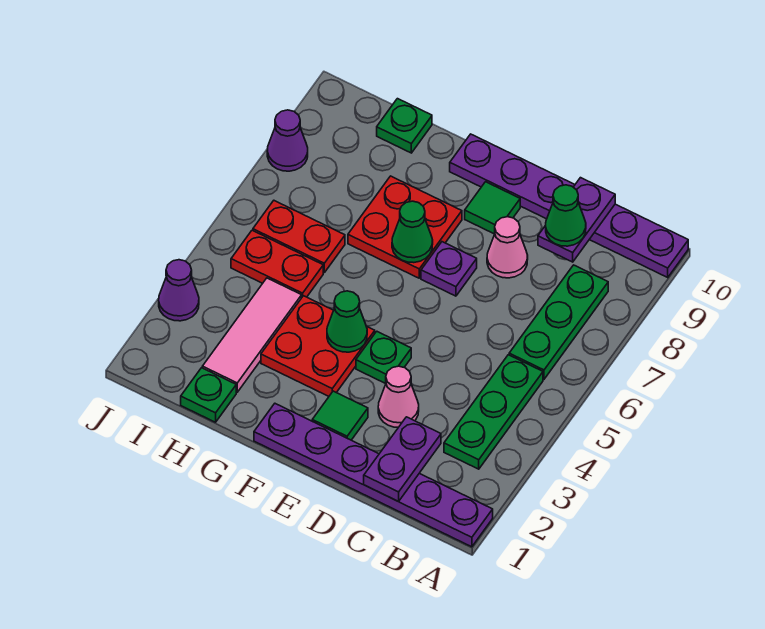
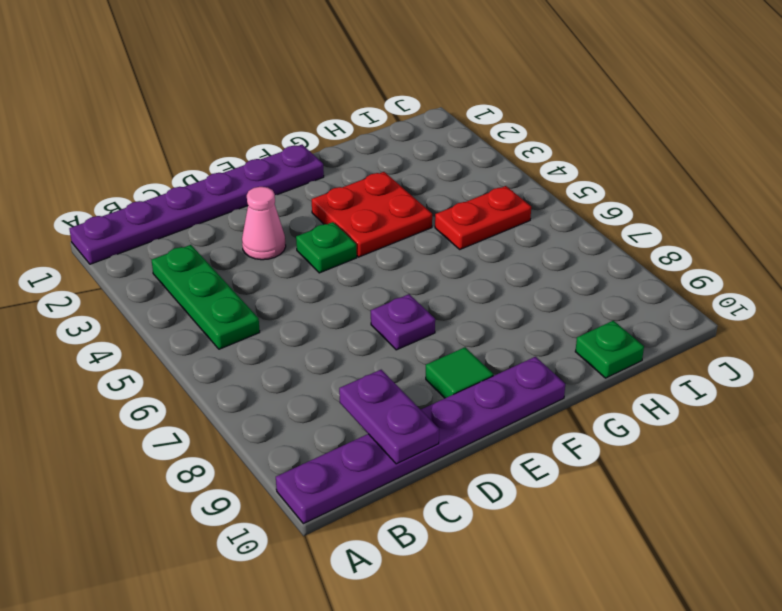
none -> green plate B6:B8 level 1
none -> pink cone D8 level 1
none -> green tile E2 level 1

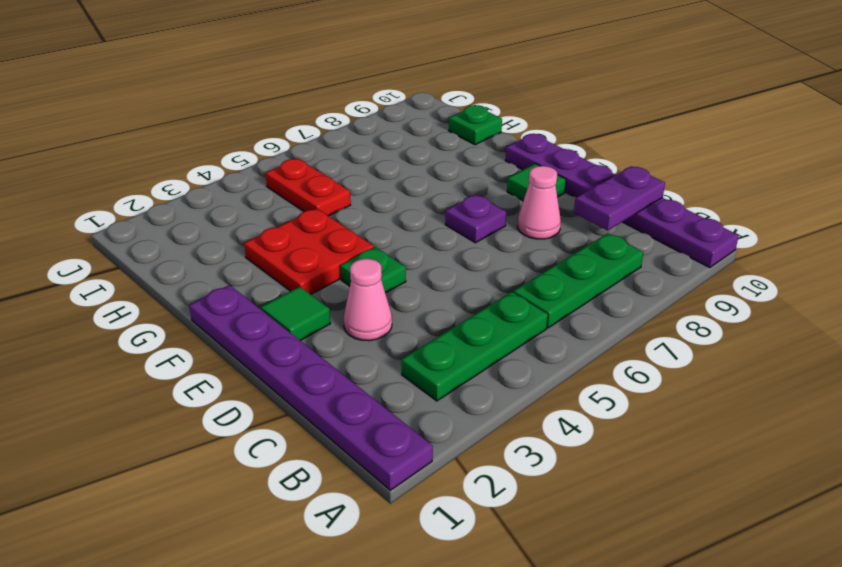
none -> red plate F7:G8 level 1
none -> green plate H1 level 1
none -> pink tile H2:H4 level 1

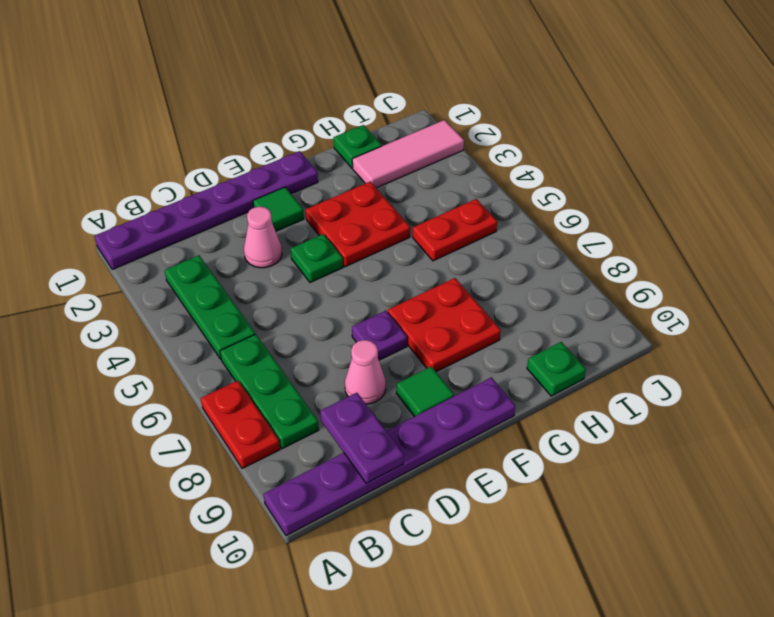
red plate A7:A8 level 1 -> red plate H6:I6 level 1
pink tile H2:J2 level 1 -> pink tile H2:H4 level 1
none -> purple cone J3 level 1
none -> purple cone J8 level 1
none -> purple plate C1:C2 level 2

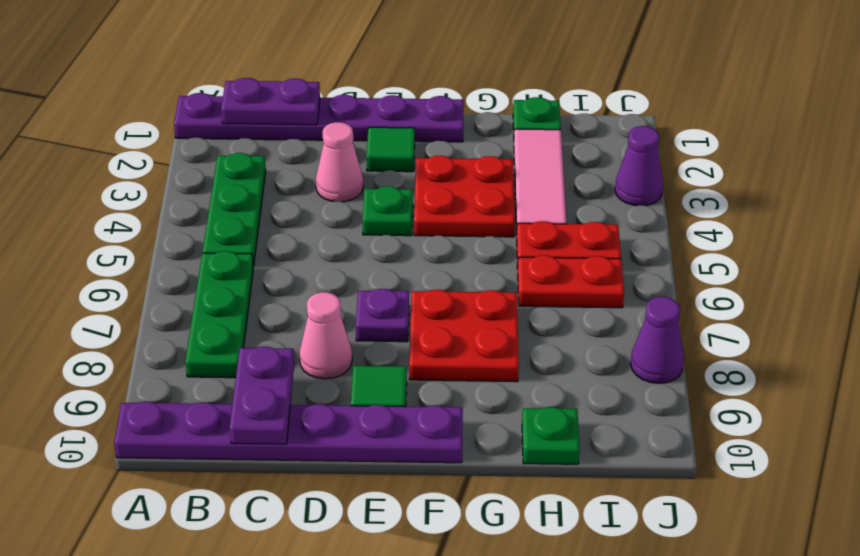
purple plate B1:C1 level 2 -> purple plate C1:C2 level 2
none -> green cone F4 level 2
none -> green cone F7 level 2
none -> green cone C9 level 3

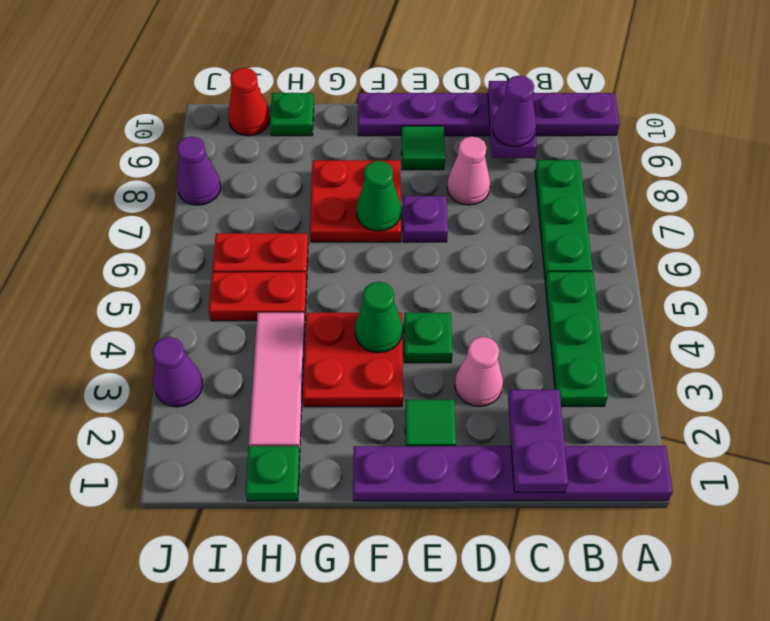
purple cone C9 level 3 -> green cone C9 level 3
red cone I10 level 1 -> none

